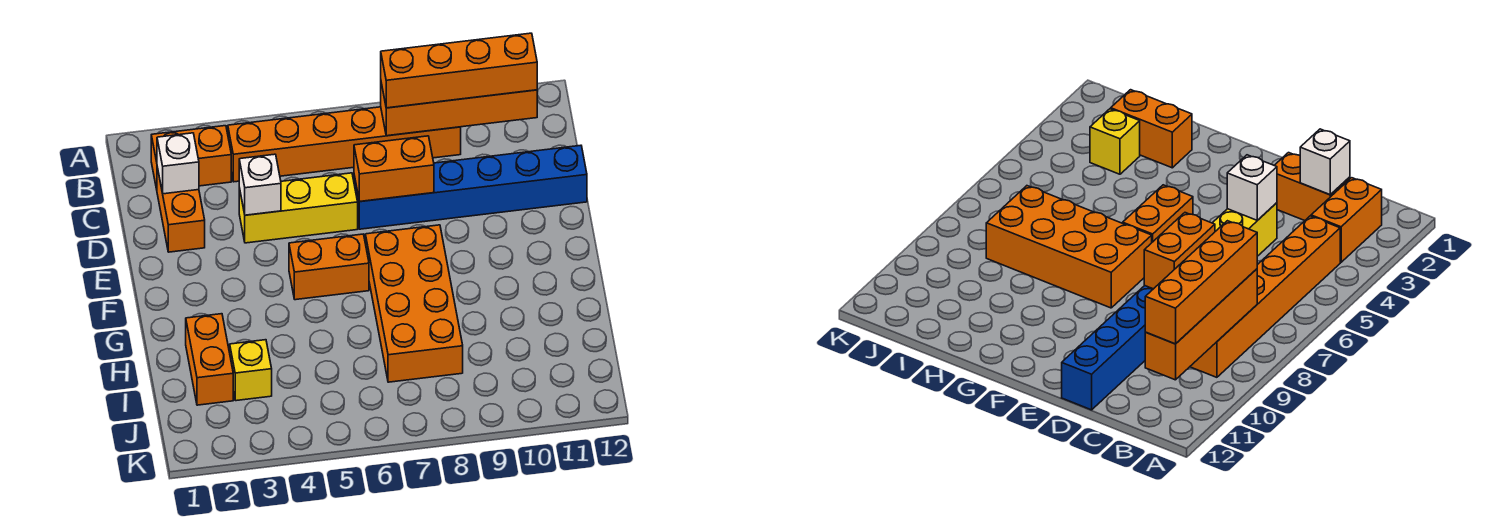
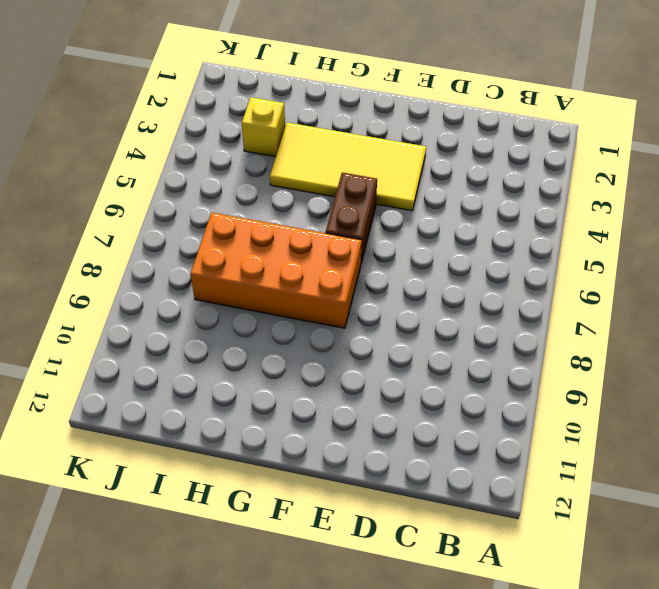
yellow tile E3:H4 level 1 -> none
brown brick F5:F6 level 1 -> orange brick F5:F6 level 1
none -> orange brick B2:B3 level 1
none -> orange brick B4:B9 level 1
none -> orange brick C2:D2 level 1

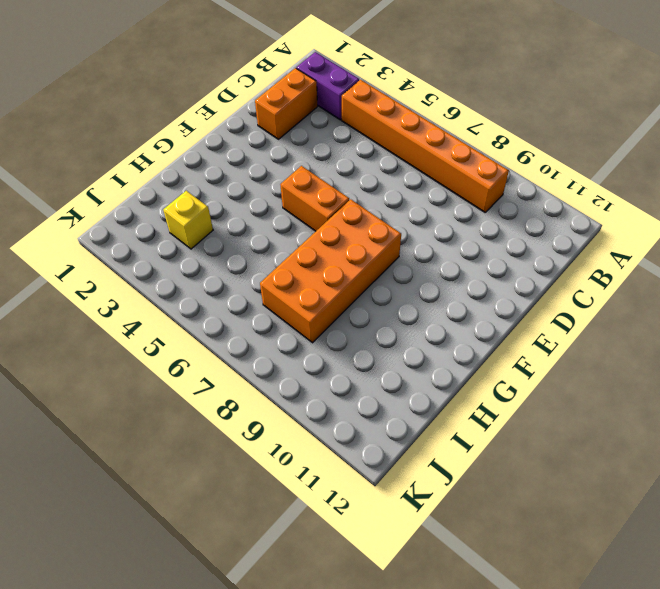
purple brick B2:B3 level 1 -> orange brick B2:B3 level 1
none -> yellow brick D4:D6 level 1
none -> blue brick D7:D12 level 1
none -> orange brick H2:I2 level 1

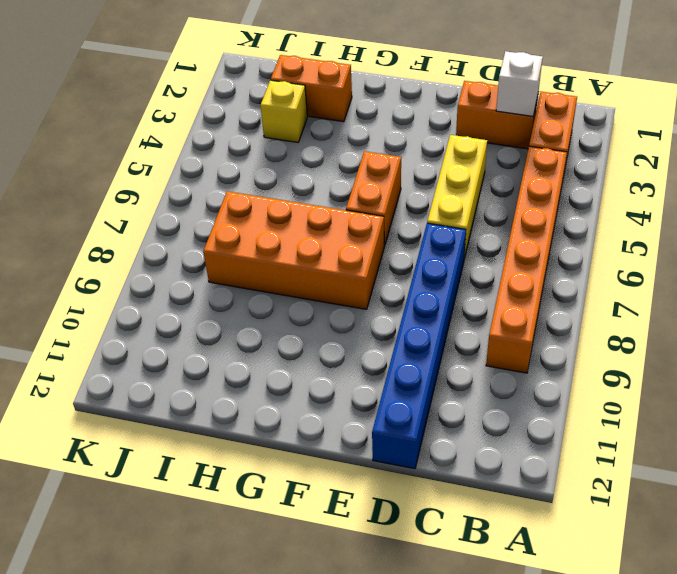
none -> orange brick B8:B11 level 2
none -> white brick D4 level 2
none -> orange brick D7:D8 level 2

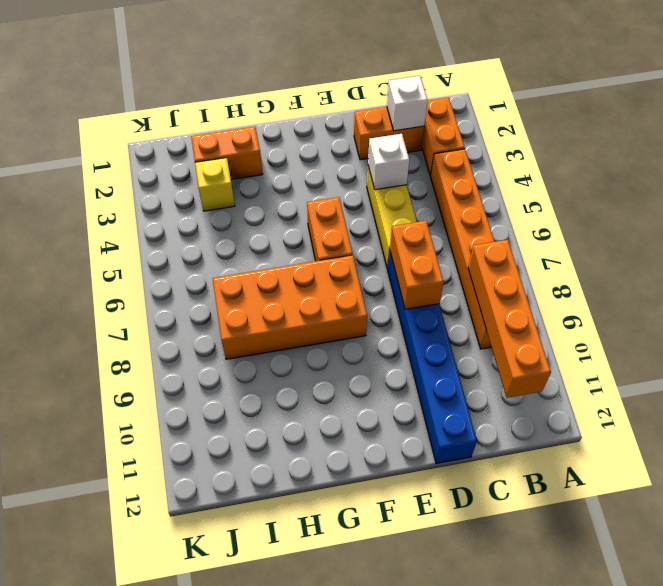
none -> orange brick B8:B11 level 3

